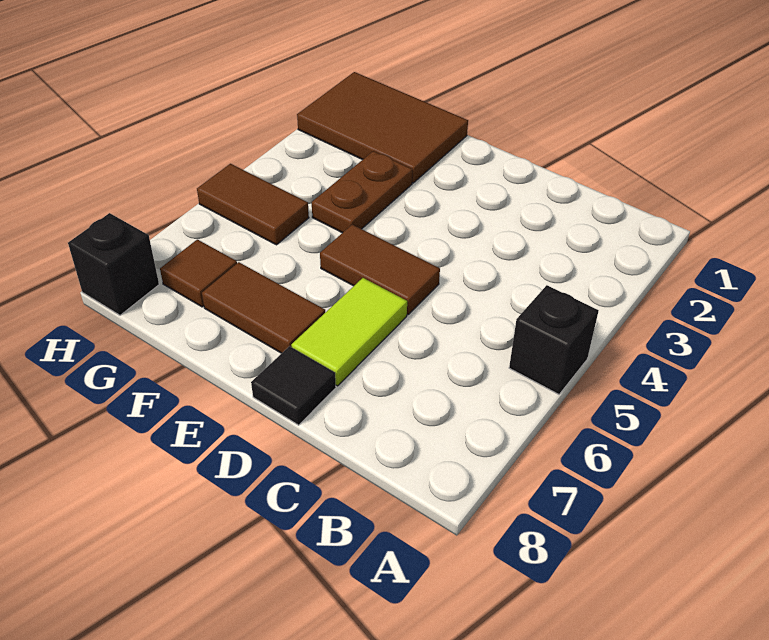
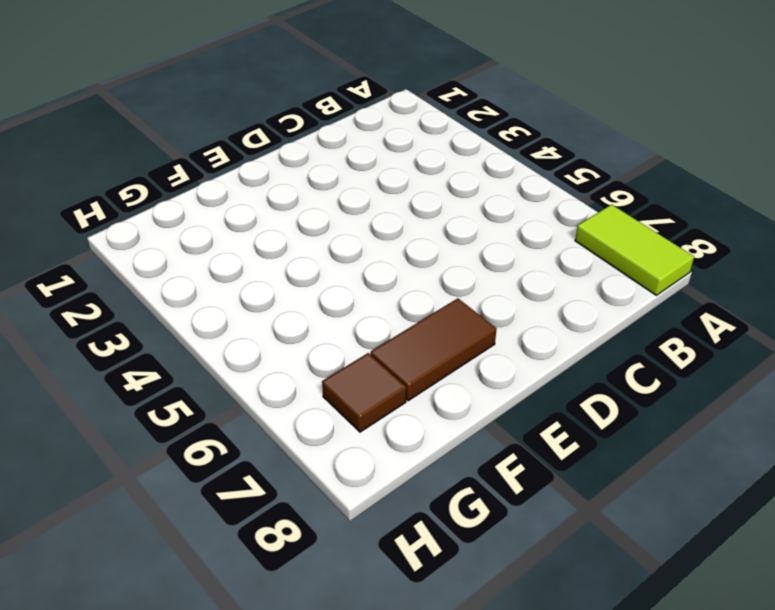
lime tile A7:A8 level 1 -> lime tile D6:D7 level 1
none -> black brick A5 level 1
none -> brown tile D5:E5 level 1

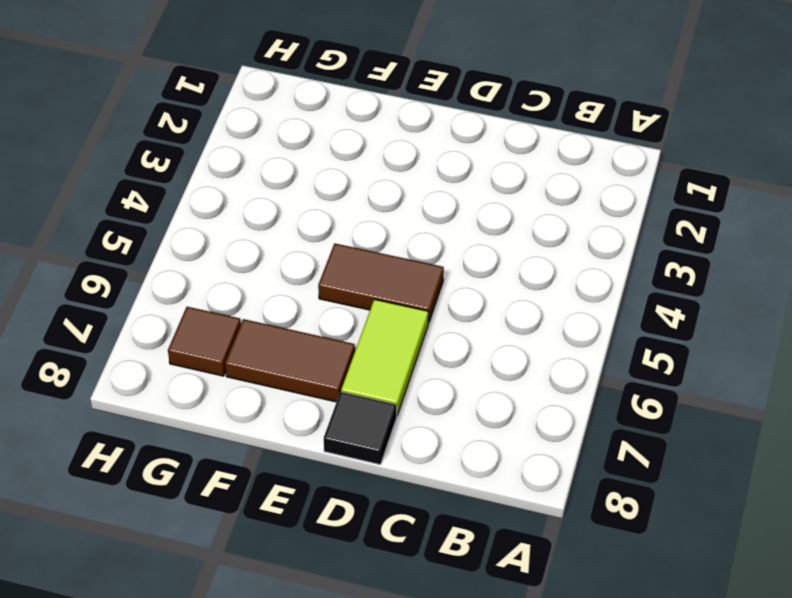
none -> black brick A5 level 1
none -> brown tile F1:H2 level 1

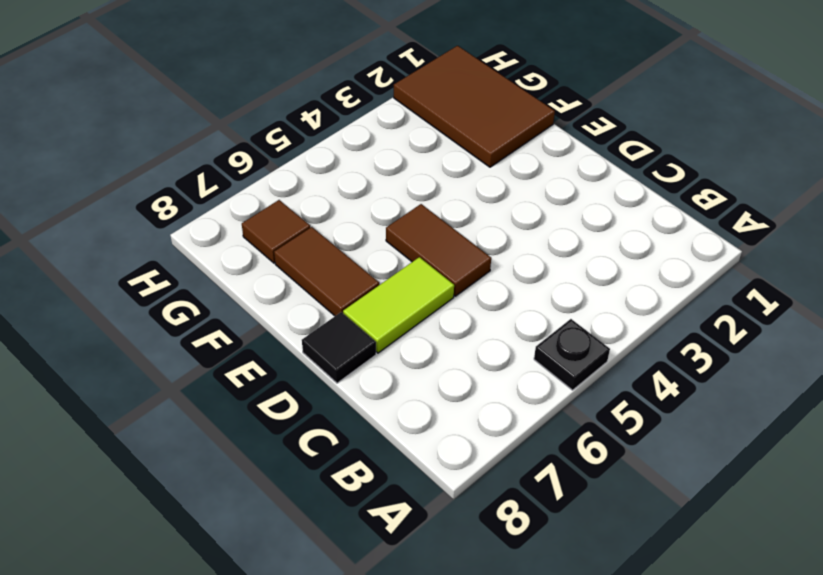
black plate A5 level 1 -> black brick A5 level 1
none -> brown plate F3:F4 level 1
none -> brown tile G5:H5 level 1

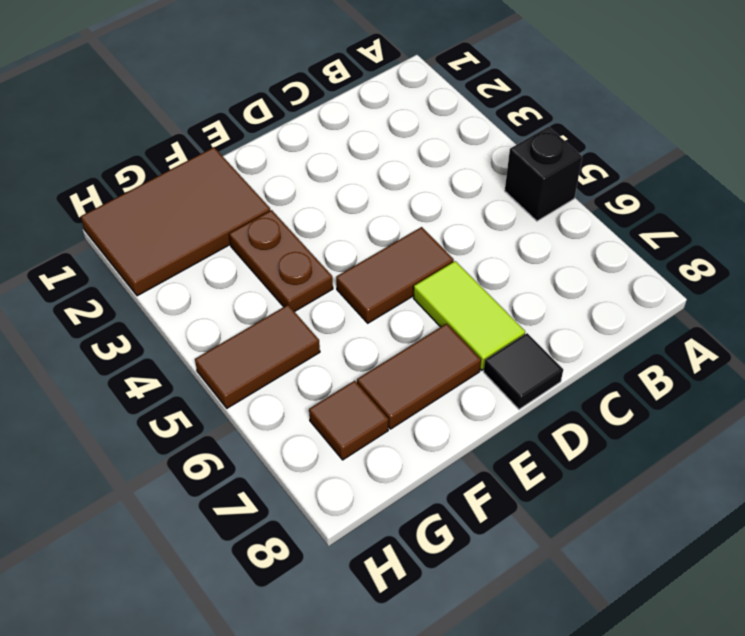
none -> black brick H8 level 1

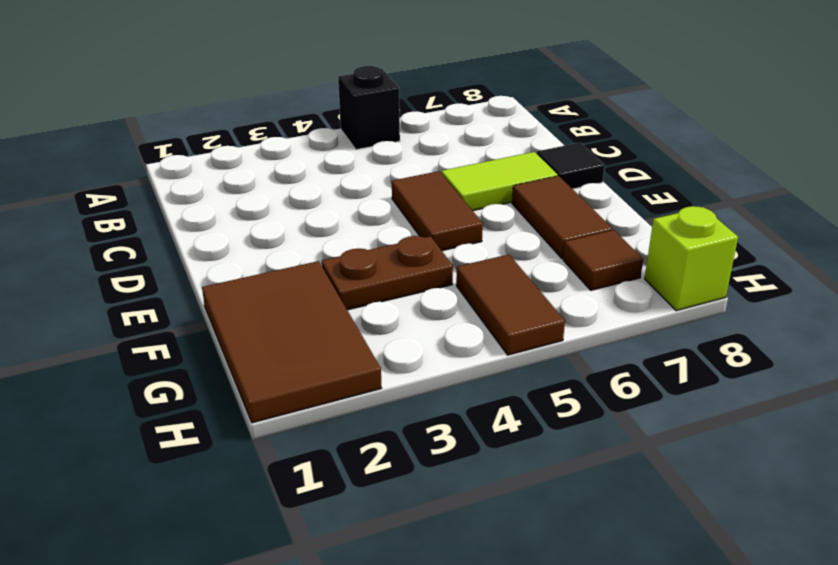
lime brick H8 level 1 -> black brick H8 level 1

